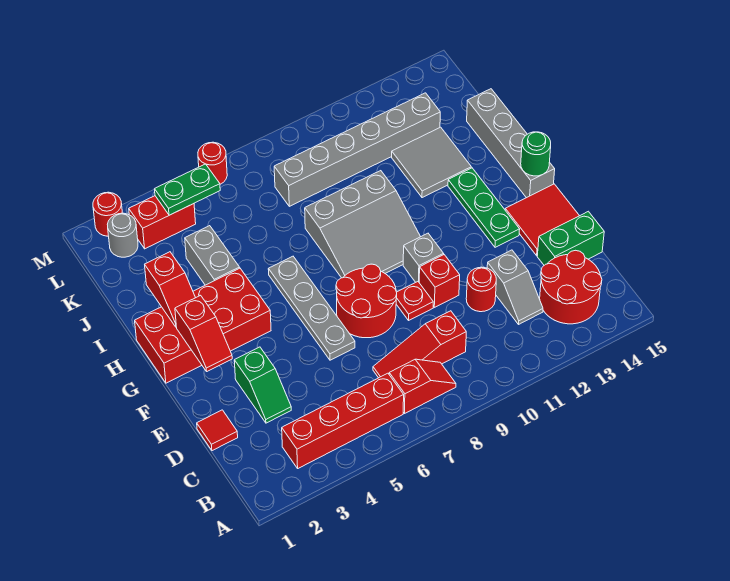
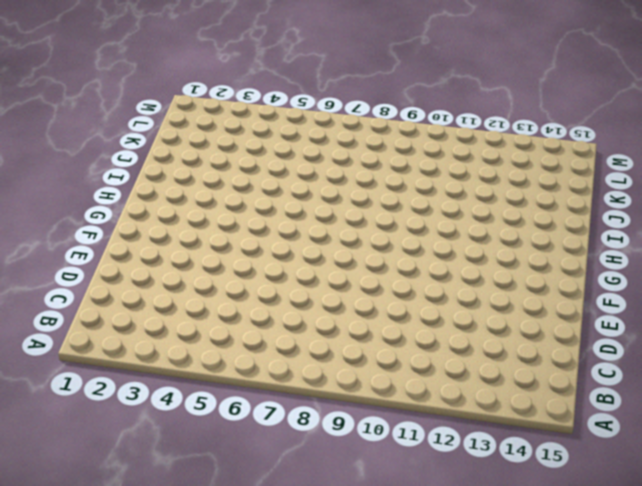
none -> red brick B3:B6 level 1
none -> red slope B7:B8 level 1 top 7
none -> red round brick B13:C14 level 1
none -> red slope C7:C9 level 1 top 9

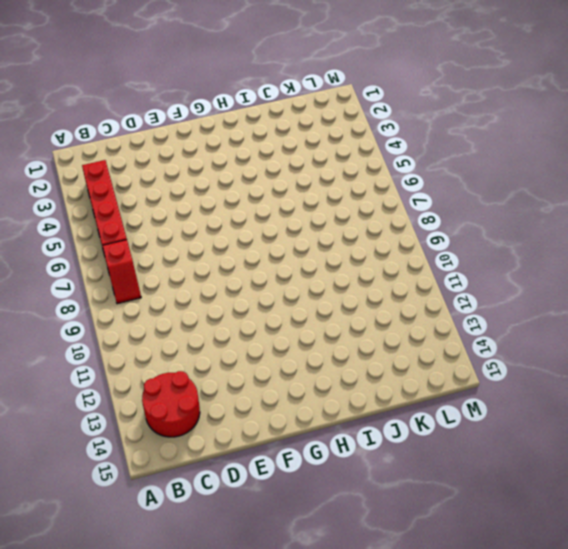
none -> red slope C7:C9 level 1 top 9
none -> grey slope C12:D12 level 1 top D
none -> red tile D1 level 1
none -> green slope D3:E3 level 1 top E

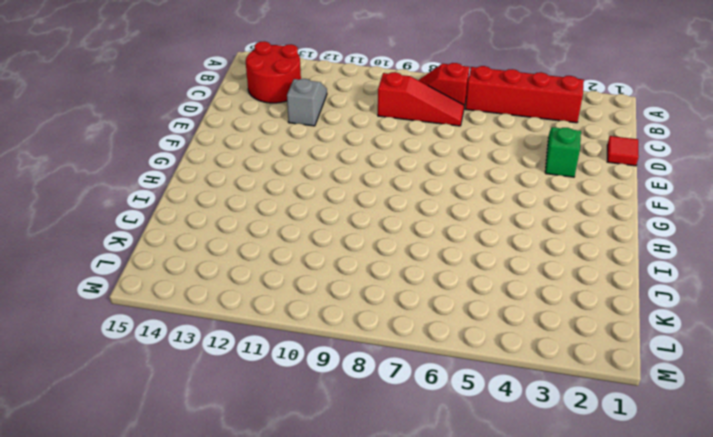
none -> red round brick D11 level 1
none -> green brick D14:D15 level 1
none -> grey plate E6:H6 level 1
none -> red round brick E7:F8 level 1

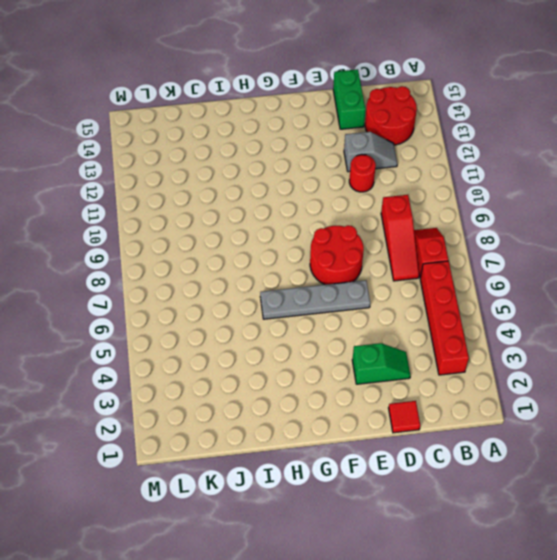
none -> red plate E9 level 1
none -> red brick E10 level 1
none -> red tile E14:F15 level 1
none -> grey brick F10 level 1

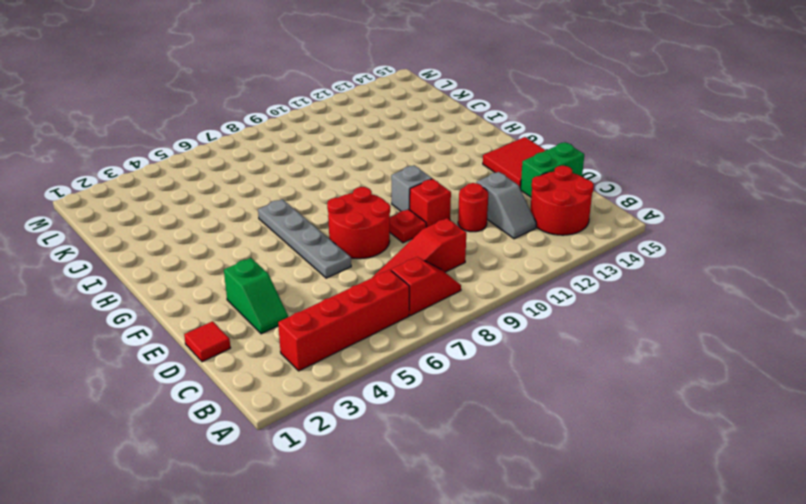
none -> green plate F13:H13 level 1
none -> red brick G1:H4 level 1
none -> grey slope G8:I10 level 1 top I
none -> grey brick G15:J15 level 1

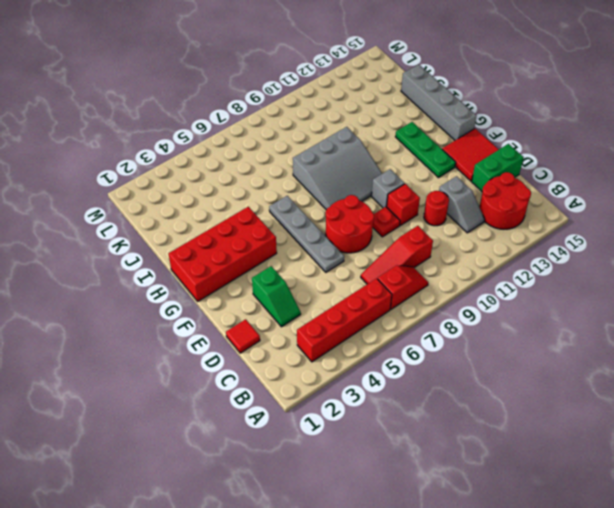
none -> grey brick I4:J4 level 1
none -> grey tile I12:J13 level 1
none -> grey brick K8:K13 level 1
none -> grey round brick L2 level 1

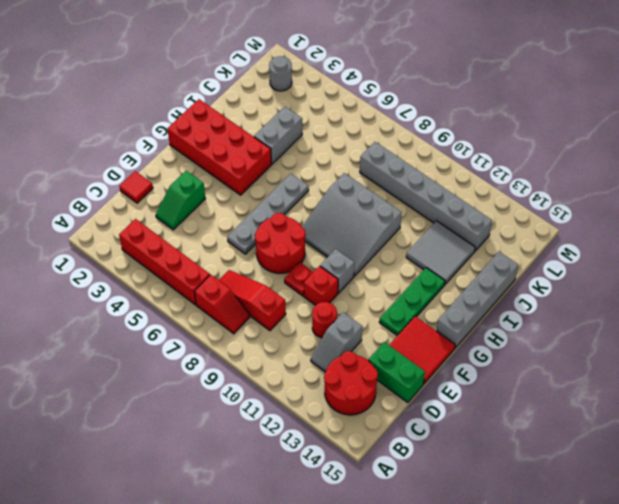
none -> red brick L3:L4 level 1
none -> red round brick M2 level 1
none -> red round brick M6 level 1
none -> red slope F2:G2 level 2 top G

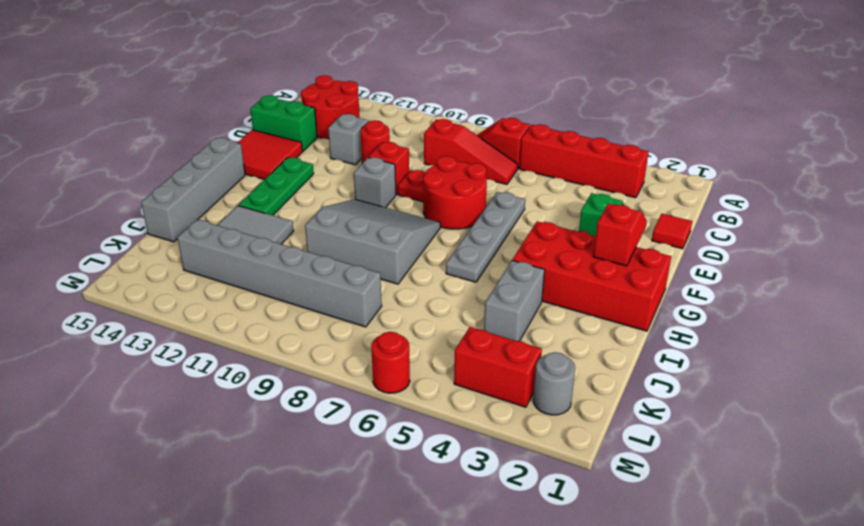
none -> red round brick M2 level 1
none -> green round brick G15 level 2
none -> red slope H2:I2 level 2 top I
none -> green plate L4:L5 level 2

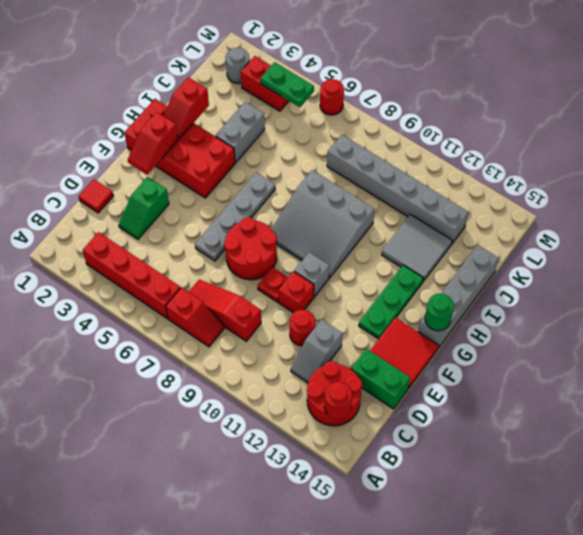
red round brick B14 level 2 -> red round brick M2 level 1

